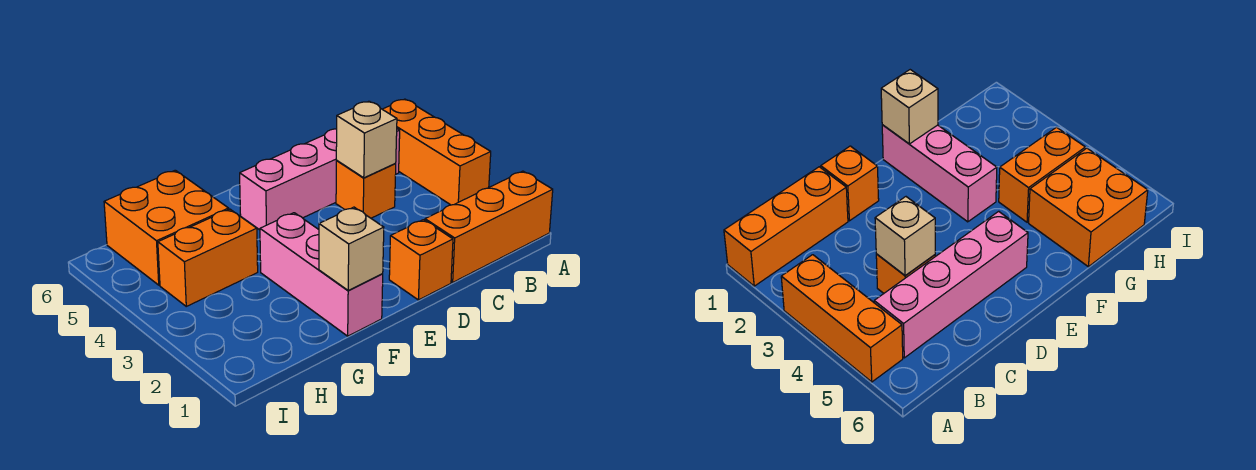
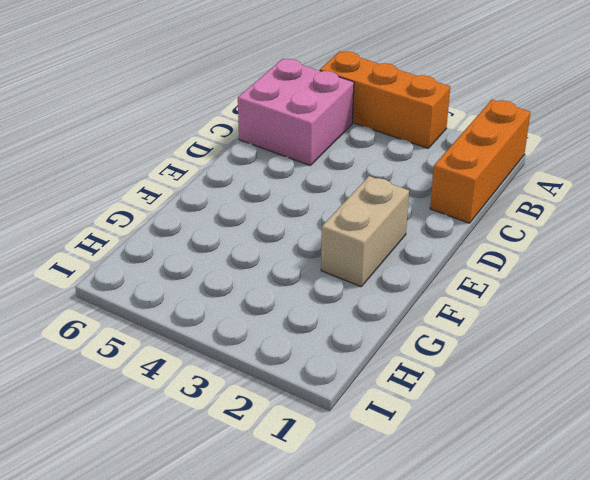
pink brick B5:C6 level 1 -> pink brick B5:E5 level 1
tan brick E2:F2 level 1 -> pink brick F1:F3 level 1
none -> orange brick C4 level 1
none -> orange brick D1 level 1

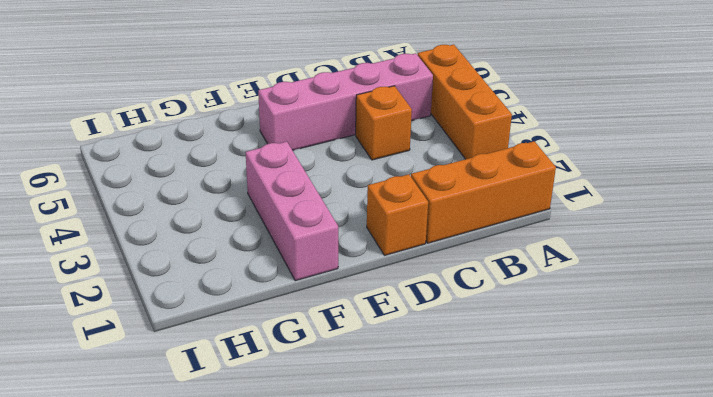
none -> orange brick G4:H4 level 1
none -> orange brick G5:H6 level 1

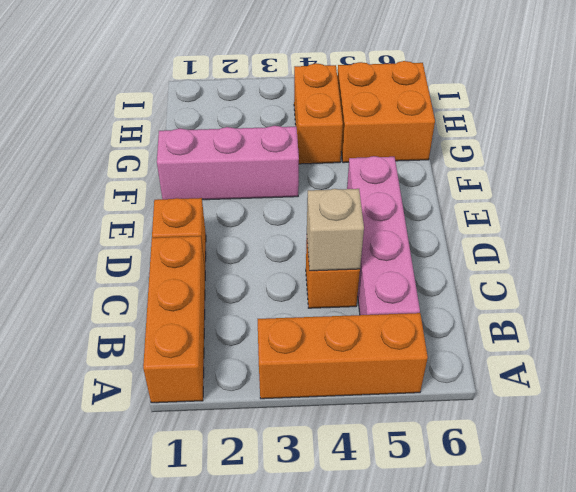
none -> tan brick F1 level 2

